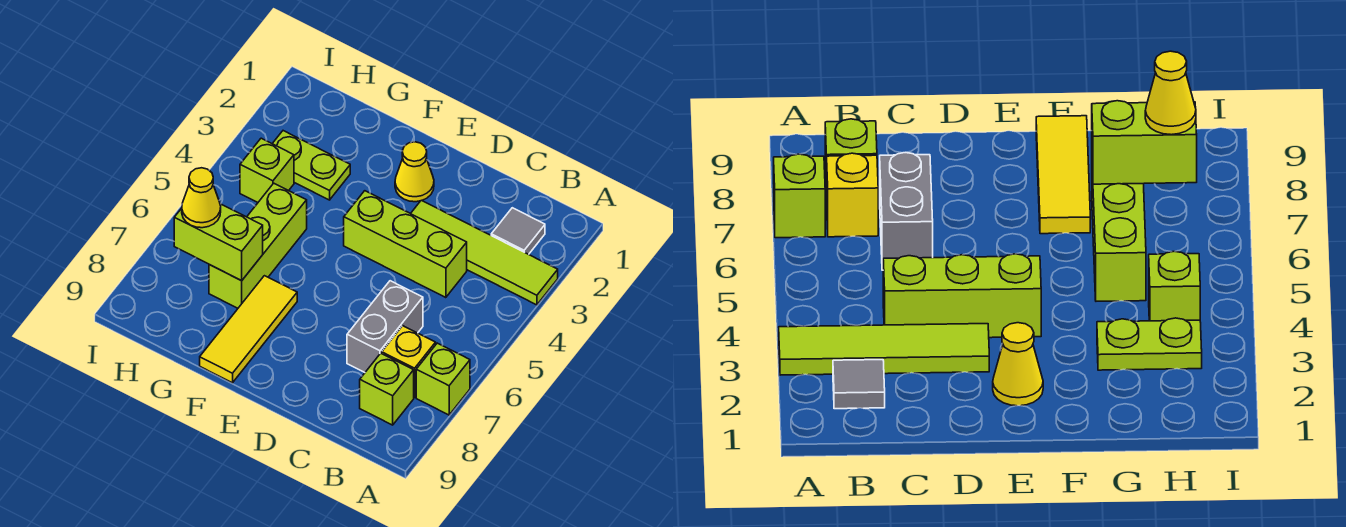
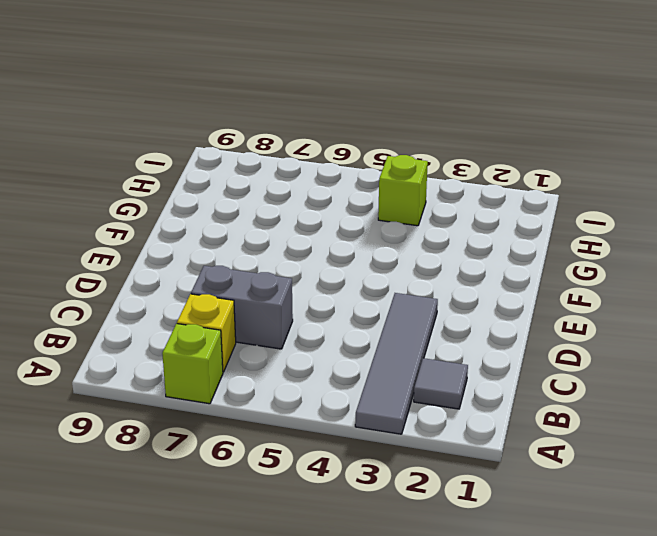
grey tile A3:D3 level 1 -> lime tile A3:D3 level 1
none -> lime brick B8 level 1
none -> lime brick C4:E4 level 1
none -> yellow cone E2 level 1

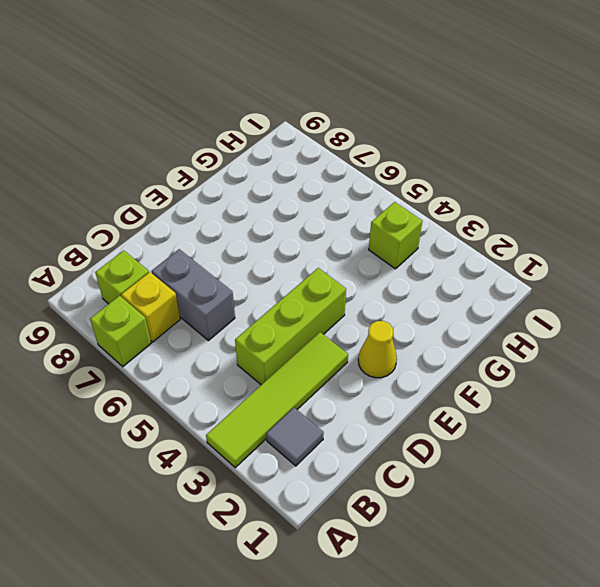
none -> yellow tile F7:F9 level 1
none -> lime plate G3:H3 level 1
none -> lime brick G5:G7 level 1

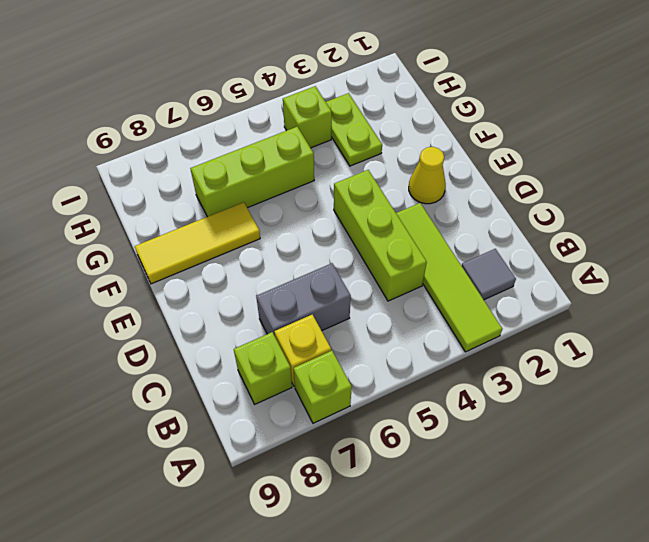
none -> lime brick G7:H7 level 2
none -> yellow cone H7 level 3

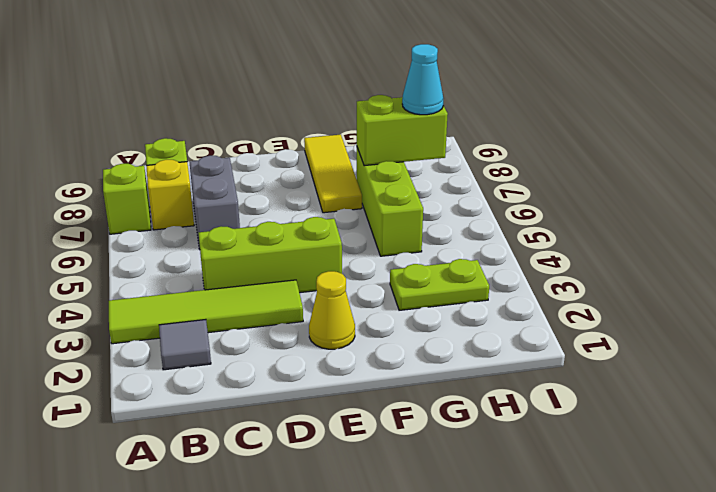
cyan cone H7 level 3 -> yellow cone H7 level 3
none -> lime brick H4 level 1

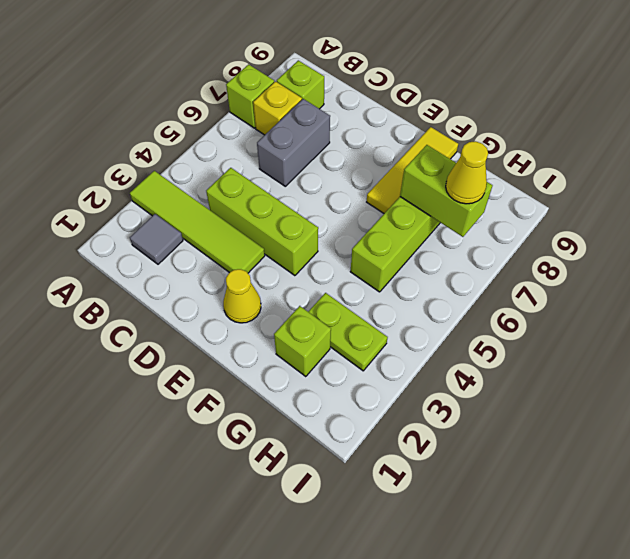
lime brick G2 level 1 -> lime brick H4 level 1

